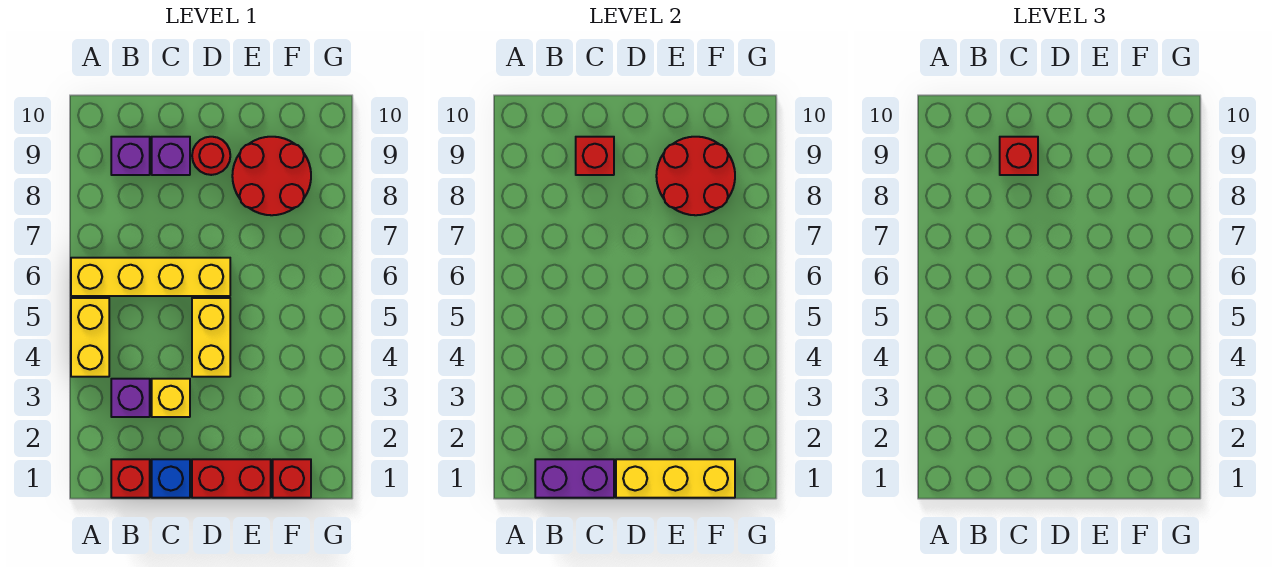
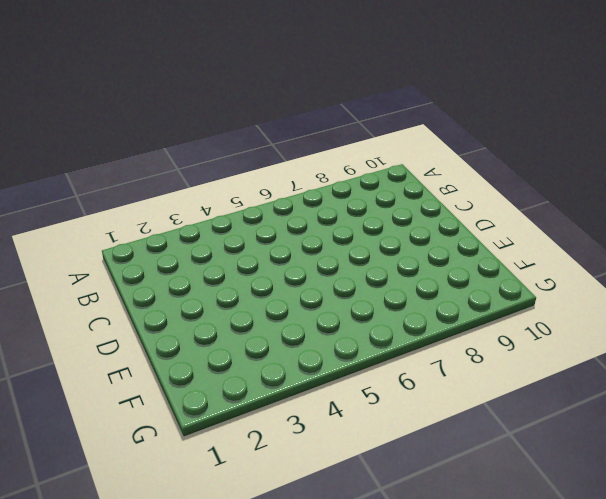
none -> yellow brick A4:A5 level 1
none -> yellow brick A6:D6 level 1
none -> red brick B1 level 1

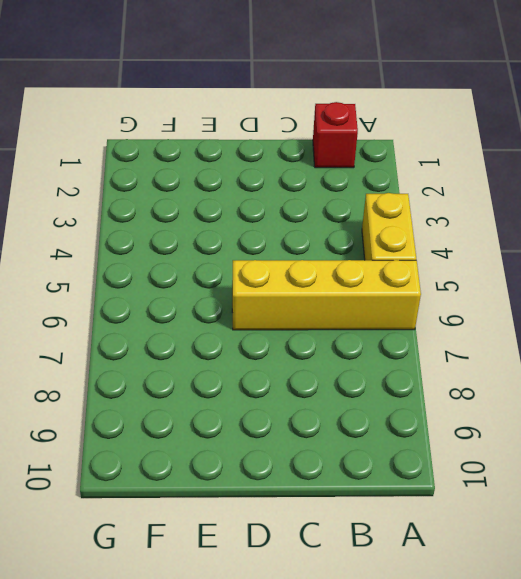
none -> purple brick B3 level 1
none -> purple brick B9 level 1
none -> blue brick C1 level 1

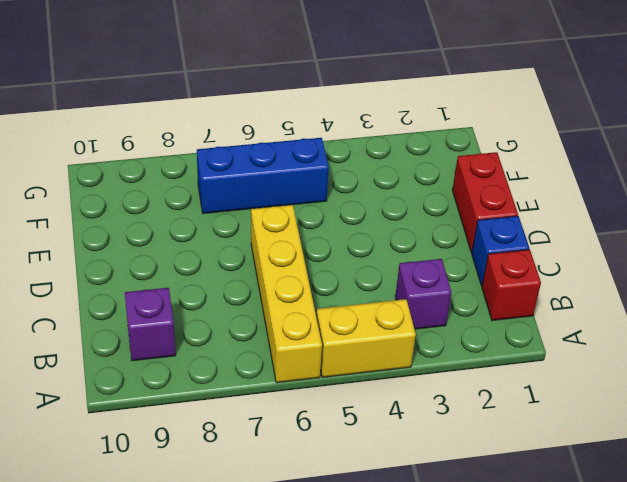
blue brick F5:F7 level 1 -> none
none -> yellow brick C3 level 1
none -> purple brick C9 level 1
none -> yellow brick D4:D5 level 1

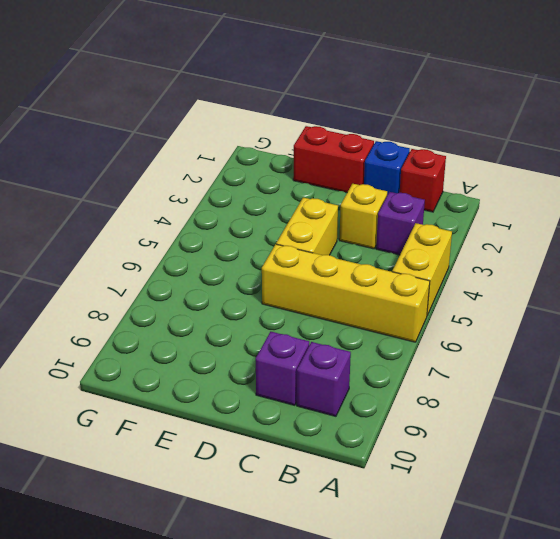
none -> red round brick D9 level 1
none -> red round brick E8:F9 level 1
none -> red brick F1 level 1

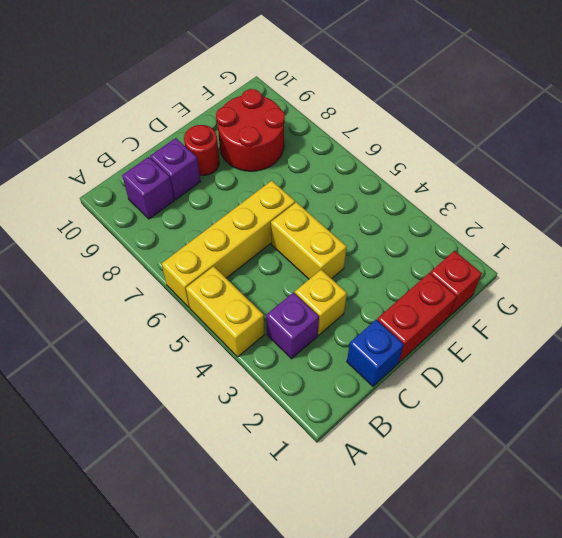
none -> red brick B1 level 1
none -> purple brick B1:C1 level 2
none -> red brick C9 level 2

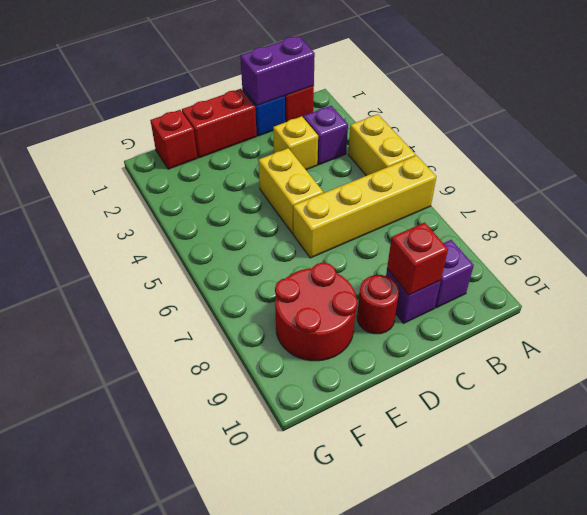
none -> yellow brick D1:F1 level 2
none -> red round brick E8:F9 level 2
none -> red brick C9 level 3

